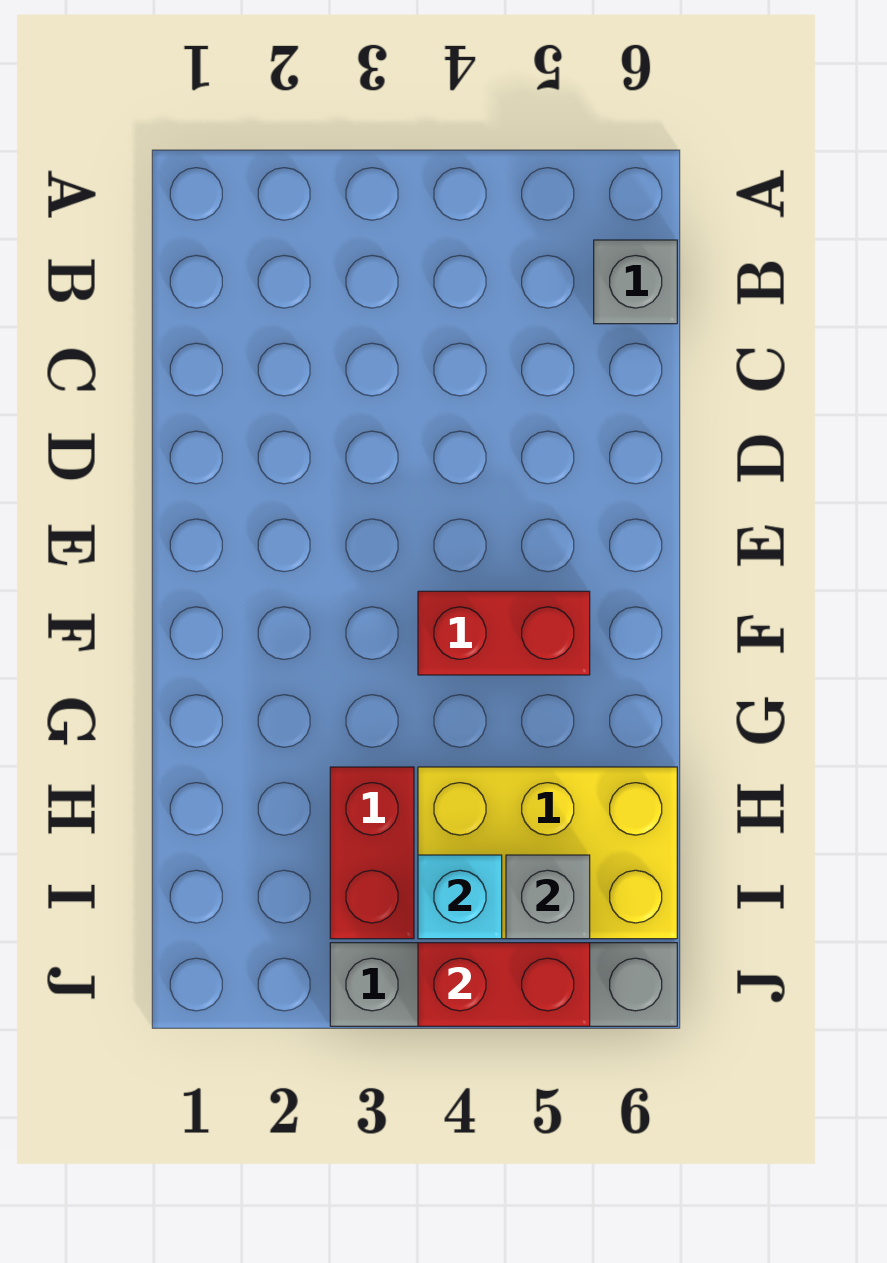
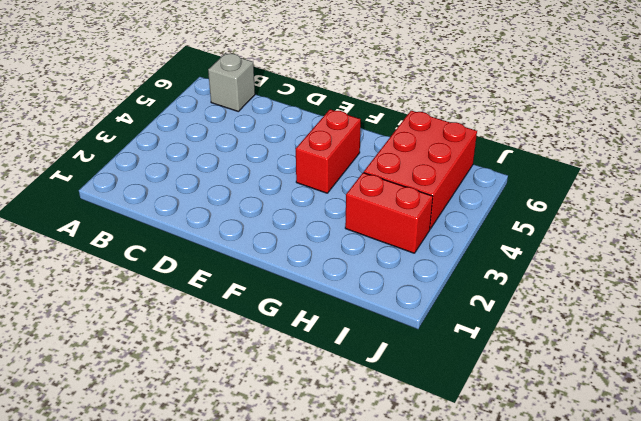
red brick H4:I6 level 1 -> yellow brick H4:I6 level 1
none -> grey brick J3:J6 level 1
none -> cyan brick I4 level 2

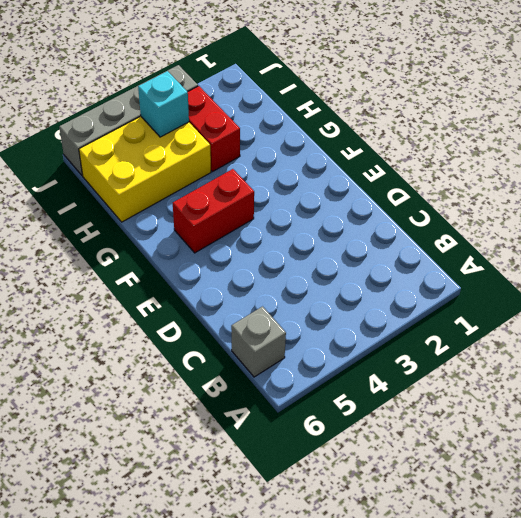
none -> grey brick I5 level 2
none -> red brick J4:J5 level 2

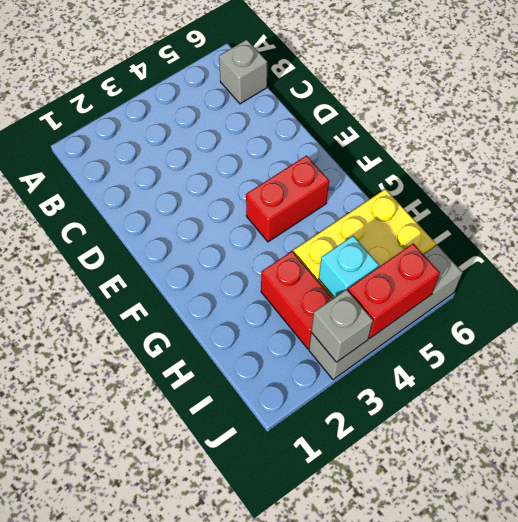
grey brick J3 level 2 -> grey brick I5 level 2

